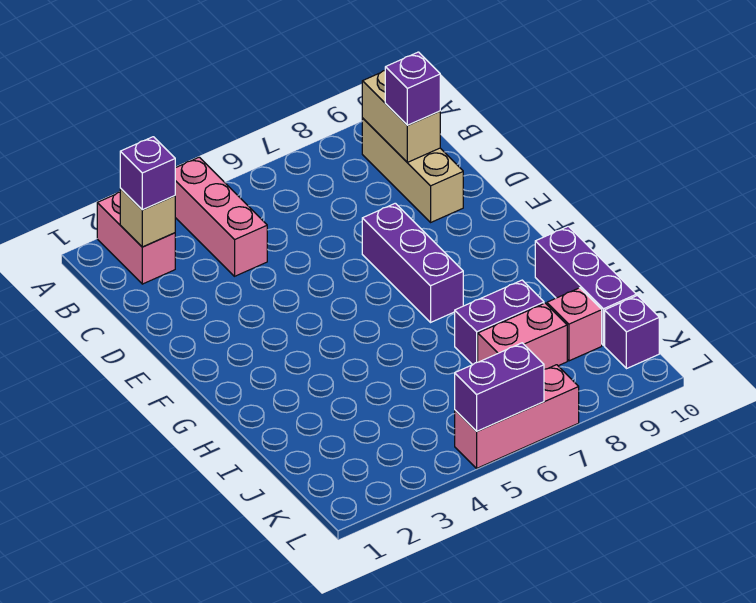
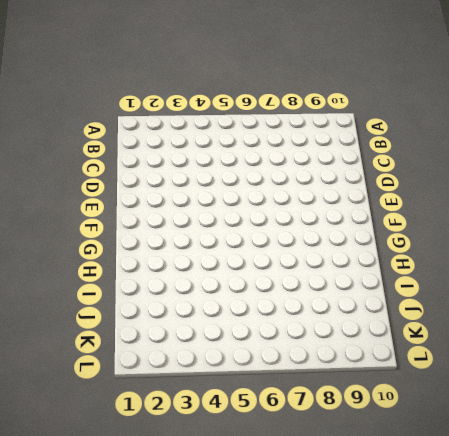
none -> pink brick A2:B2 level 1
none -> pink brick A4:C4 level 1
none -> tan brick B9:D9 level 1

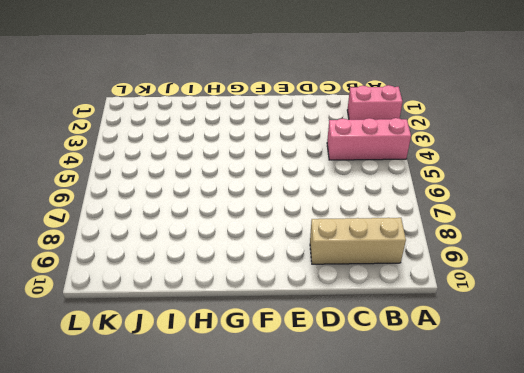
none -> purple brick E7:G7 level 1
none -> purple brick H10:J10 level 1
none -> purple brick I7:I8 level 1

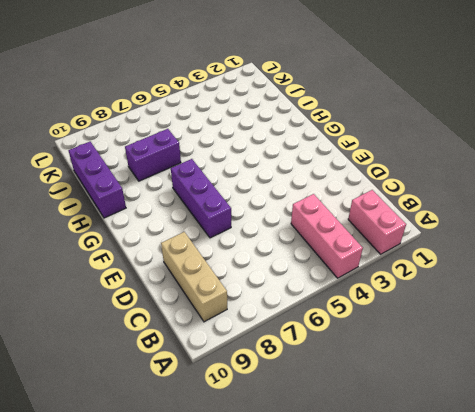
none -> pink brick J7:J8 level 1
none -> pink brick J9 level 1
none -> purple brick K10 level 1

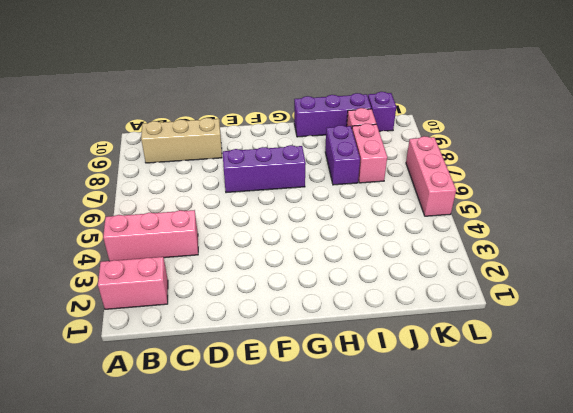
none -> tan brick B2 level 2
none -> tan brick B9:C9 level 2
none -> purple brick L5:L6 level 2

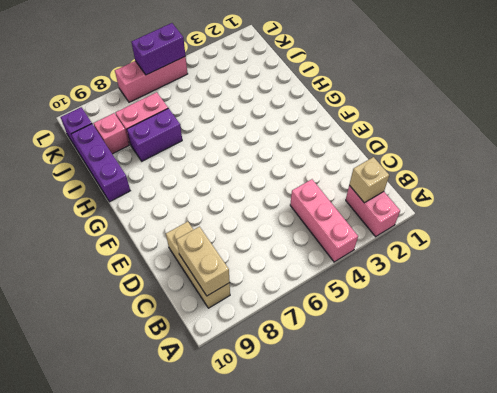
none -> purple brick E7:G7 level 1
none -> purple brick B2 level 3
none -> purple brick C9 level 3

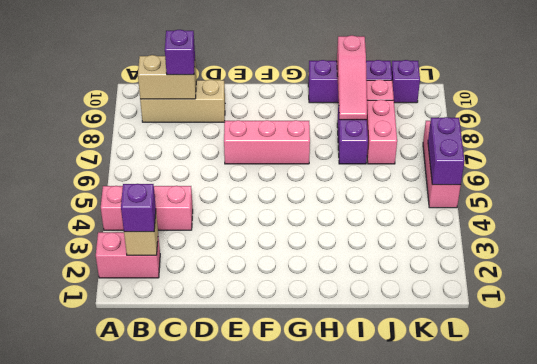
pink brick E7:G7 level 1 -> purple brick E7:G7 level 1
pink slope I8:I10 level 2 top 10 -> none

